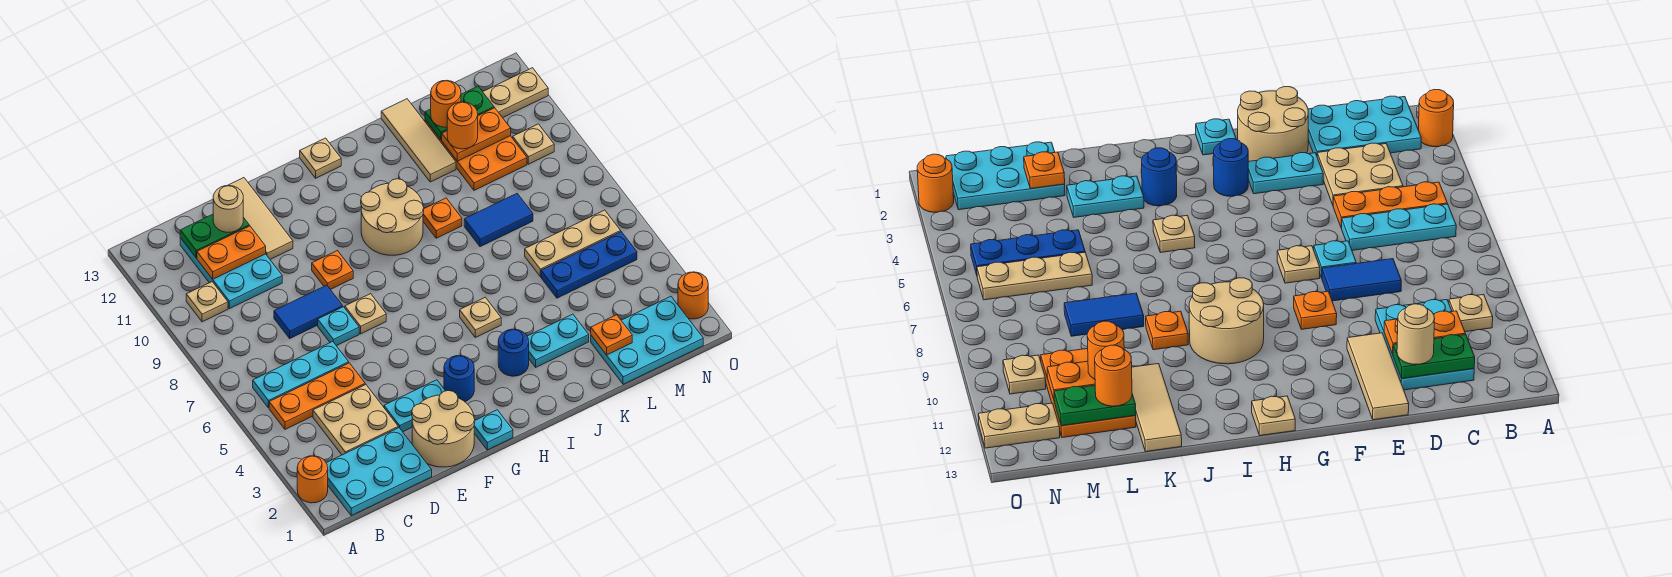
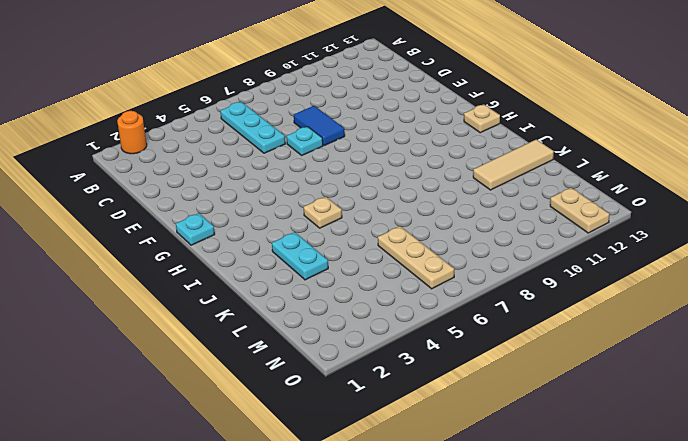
none -> cyan plate B1:D2 level 1
none -> orange plate B5:D5 level 1
none -> tan plate B10 level 1
none -> tan plate C3:D4 level 1

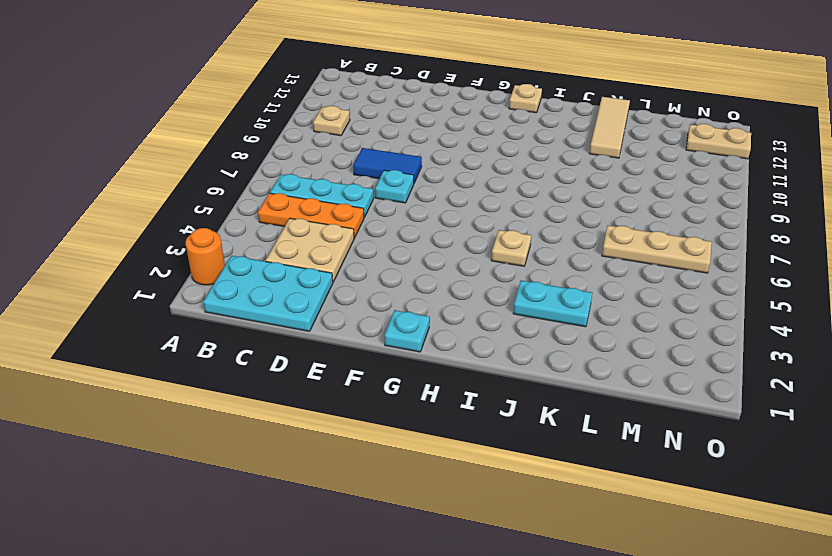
none -> cyan plate C10:D12 level 1
none -> tan round brick E1:F2 level 1
none -> cyan plate E3:F3 level 1
none -> tan tile E11:E13 level 1

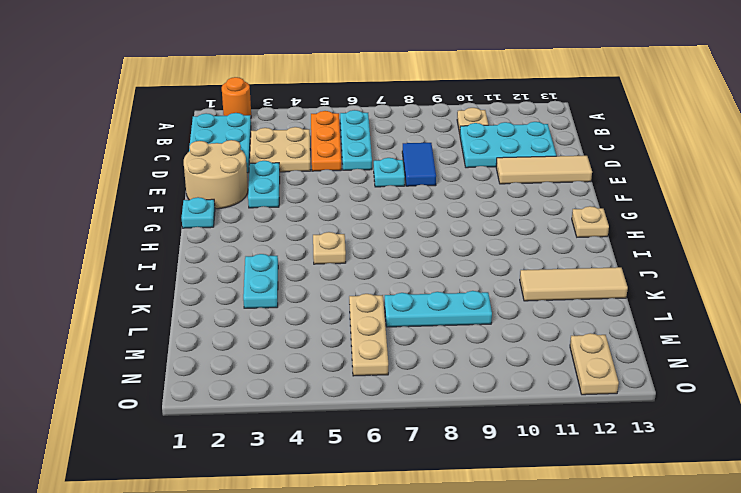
cyan plate L7:L9 level 1 -> blue tile K8:L8 level 1
none -> tan plate F7 level 1
none -> orange plate F9 level 1
none -> blue round brick G3 level 1
none -> tan round brick H9:I10 level 1

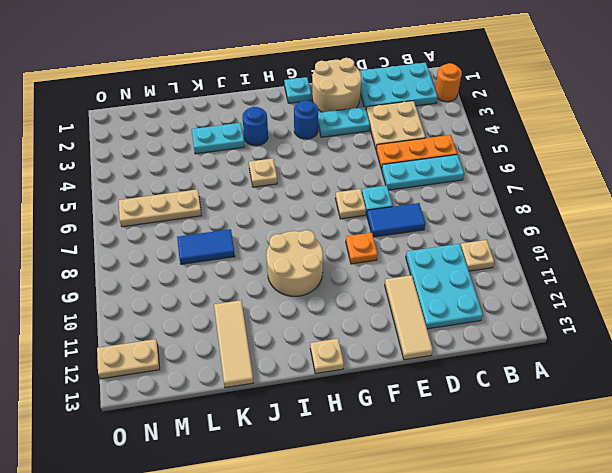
none -> orange plate J9 level 1
none -> cyan plate L1:N2 level 1
none -> blue plate L5:N5 level 1
none -> orange plate L10:M12 level 1

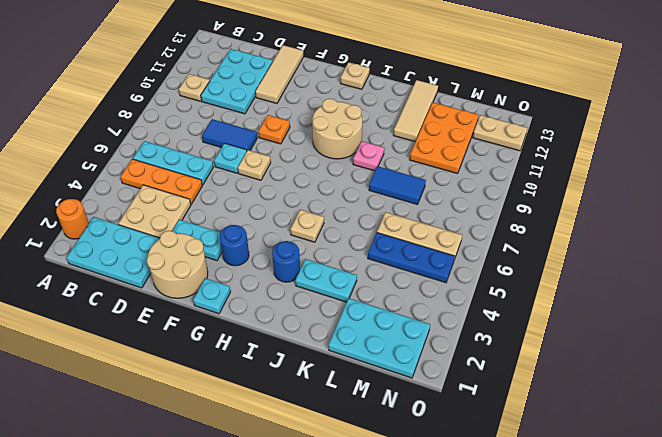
pink plate J9 level 1 -> orange plate J9 level 1
none -> tan plate N10 level 1
none -> orange round brick O2 level 1
none -> orange plate C11:D11 level 2
none -> green plate C12:D12 level 2

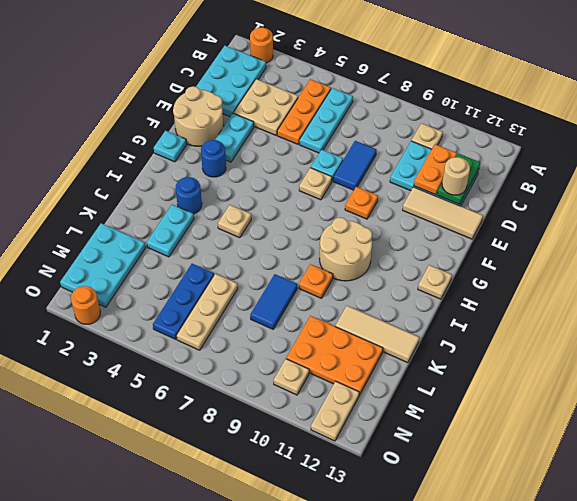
none -> orange plate L2 level 2
none -> orange plate L11:M11 level 2
none -> green plate L12:M12 level 2
none -> orange round brick L11 level 3

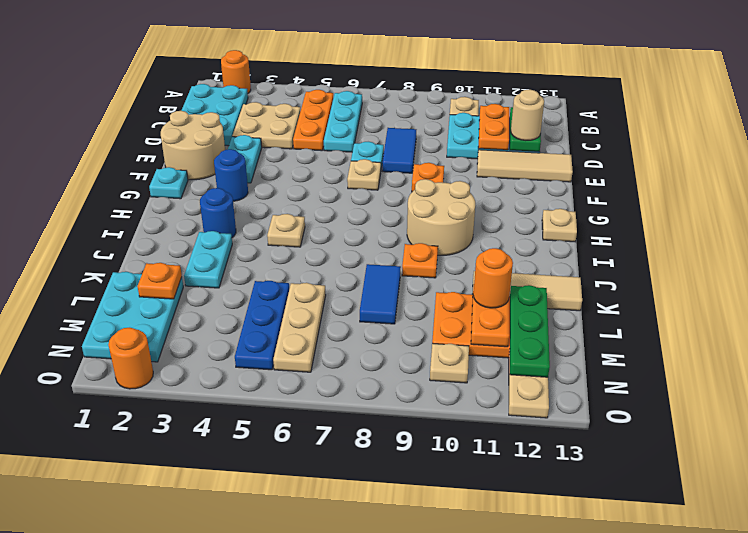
green plate L12:N12 level 2 -> green plate L12:M12 level 2
none -> orange round brick L12 level 3

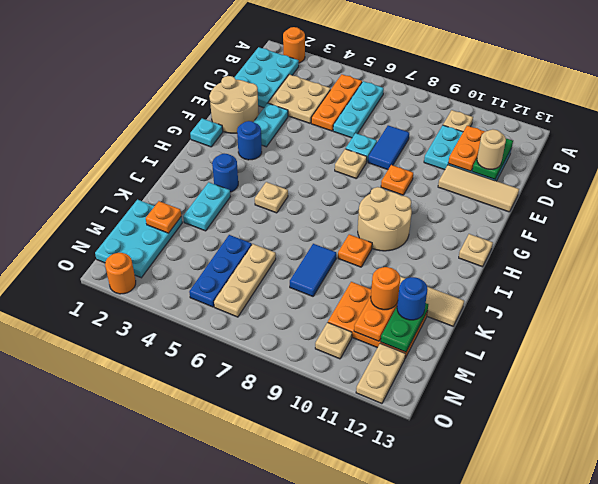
blue round brick L12 level 3 -> orange round brick L12 level 3

